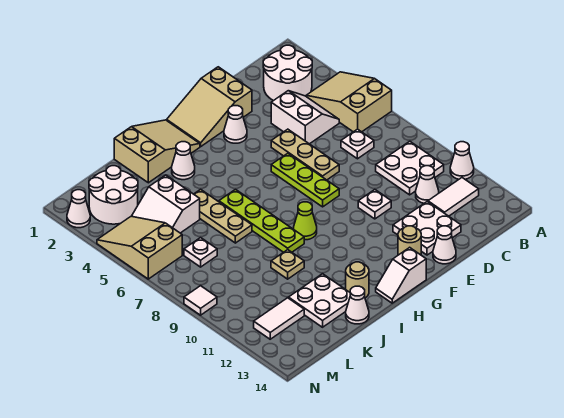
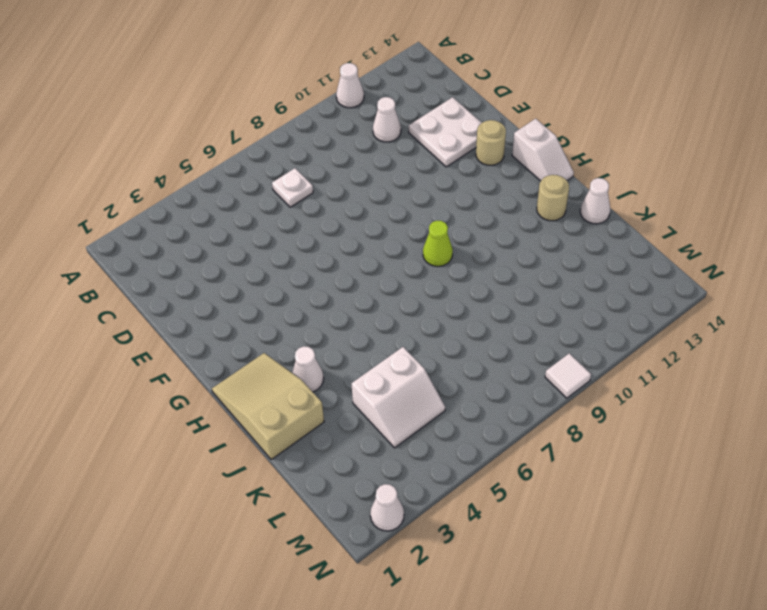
none -> tan slope A4:B6 level 1 top 6
none -> white round brick B2:C3 level 1
none -> white plate B9:C10 level 1
none -> white tile B12:C12 level 1

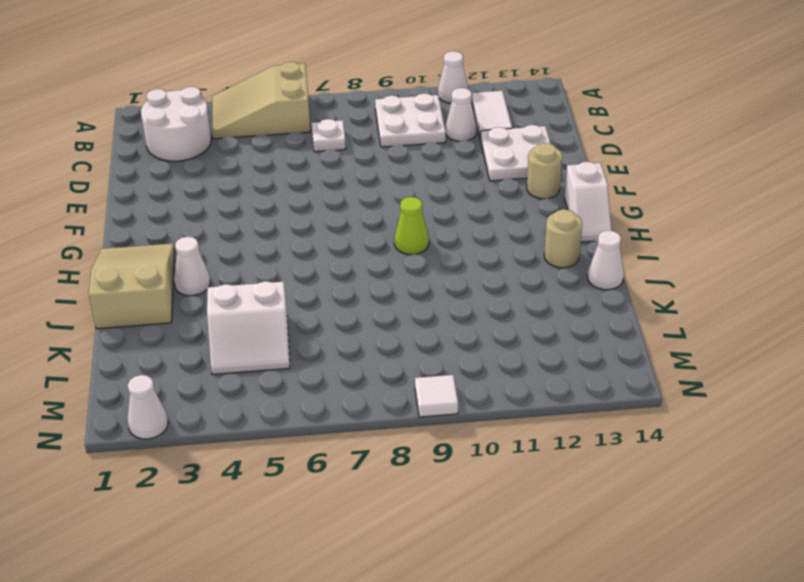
none -> white slope C4:D5 level 1 top D
none -> tan slope E1:G2 level 1 top E
none -> tan plate E5:E7 level 1
none -> white plate E10 level 1

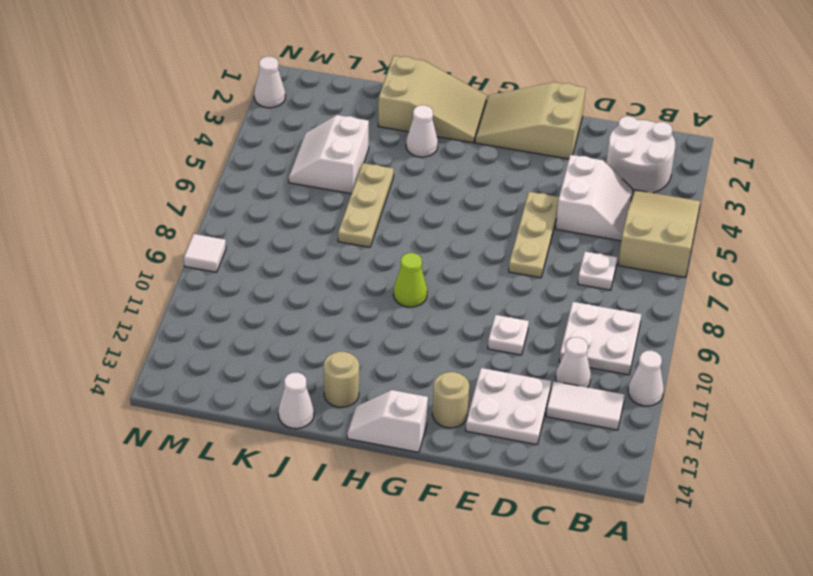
none -> white cone E14 level 1
none -> white cone F3 level 1
none -> lime plate F6:F8 level 1
none -> lime plate I6:I9 level 1

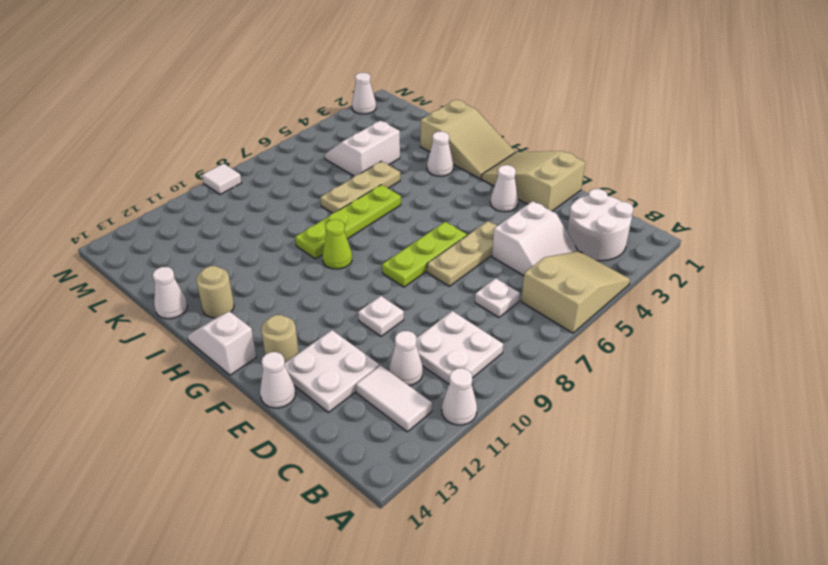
none -> tan plate J10 level 1
none -> white plate J12:K13 level 1
none -> white round brick L2:M3 level 1
none -> white plate L7 level 1

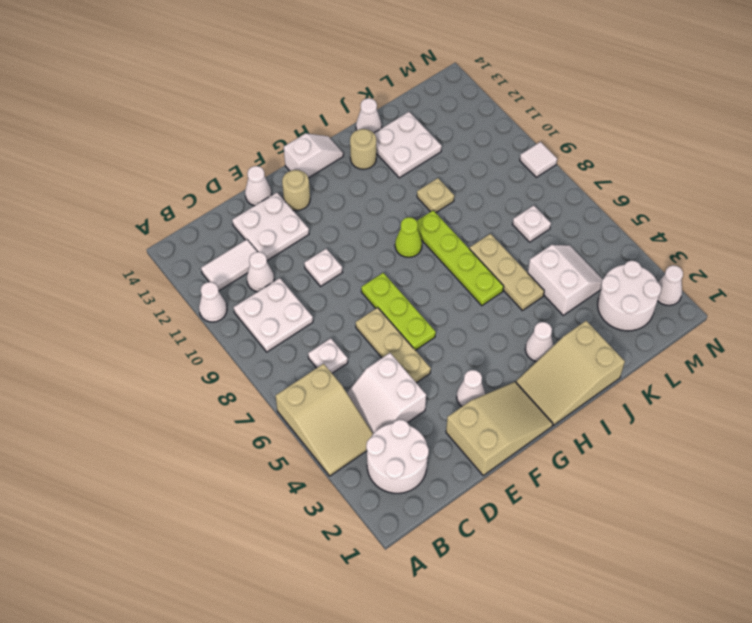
none -> white tile L12:M12 level 1
none -> tan slope M4:N6 level 1 top 6

